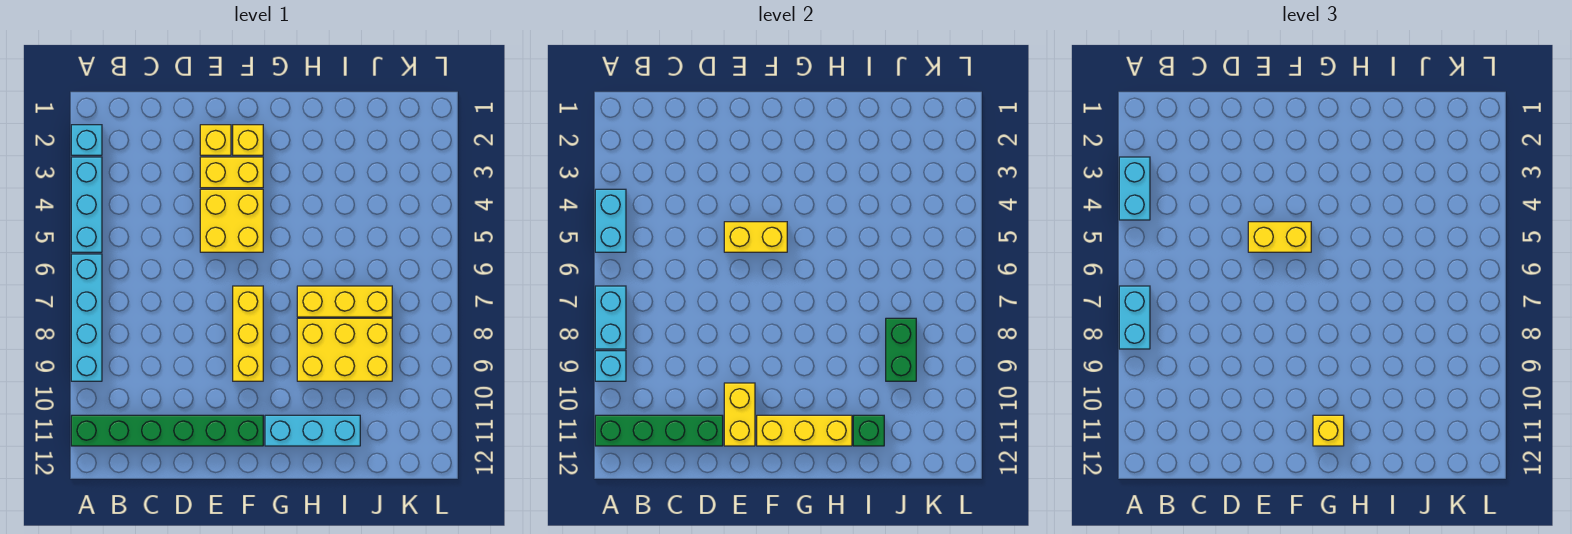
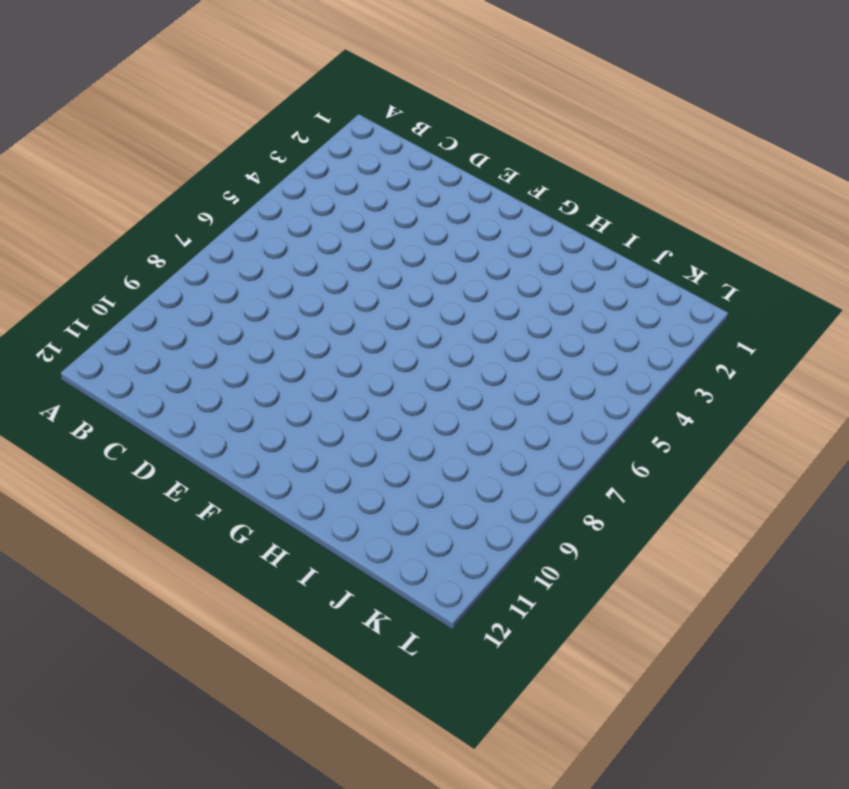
none -> cyan brick A2 level 1
none -> cyan brick A3:A5 level 1
none -> cyan brick A6:A9 level 1

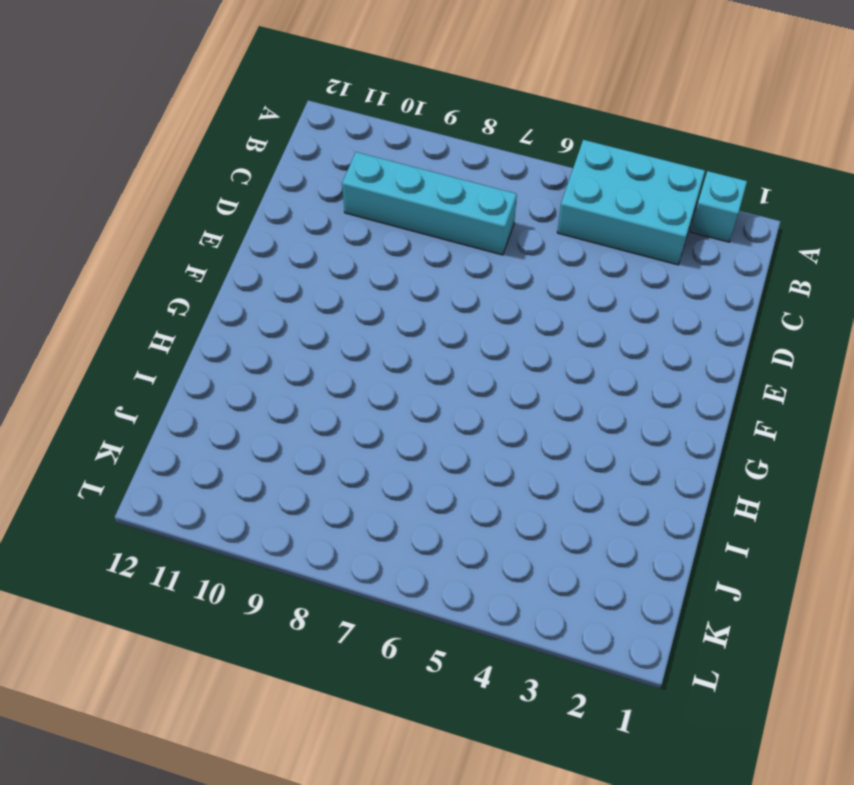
cyan brick A3:B5 level 1 -> cyan brick A3:A5 level 1
cyan brick C7:C10 level 1 -> cyan brick A6:A9 level 1
none -> green brick A11:F11 level 1
none -> yellow brick E2 level 1
none -> yellow brick E3:F3 level 1

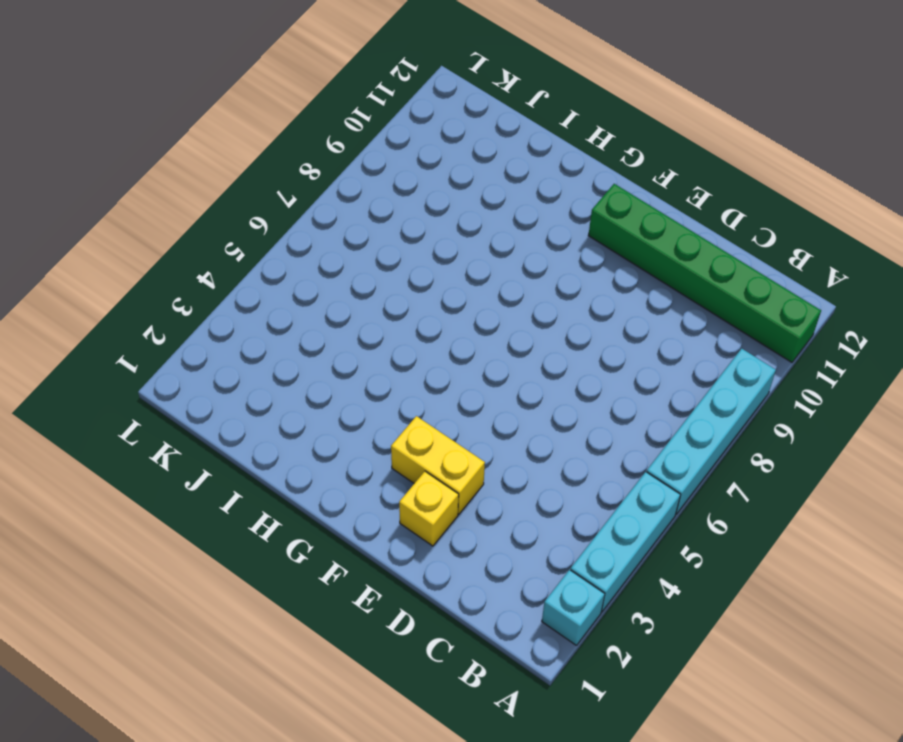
none -> yellow brick E4:F5 level 1
none -> yellow brick F2 level 1
none -> yellow brick F7:F9 level 1

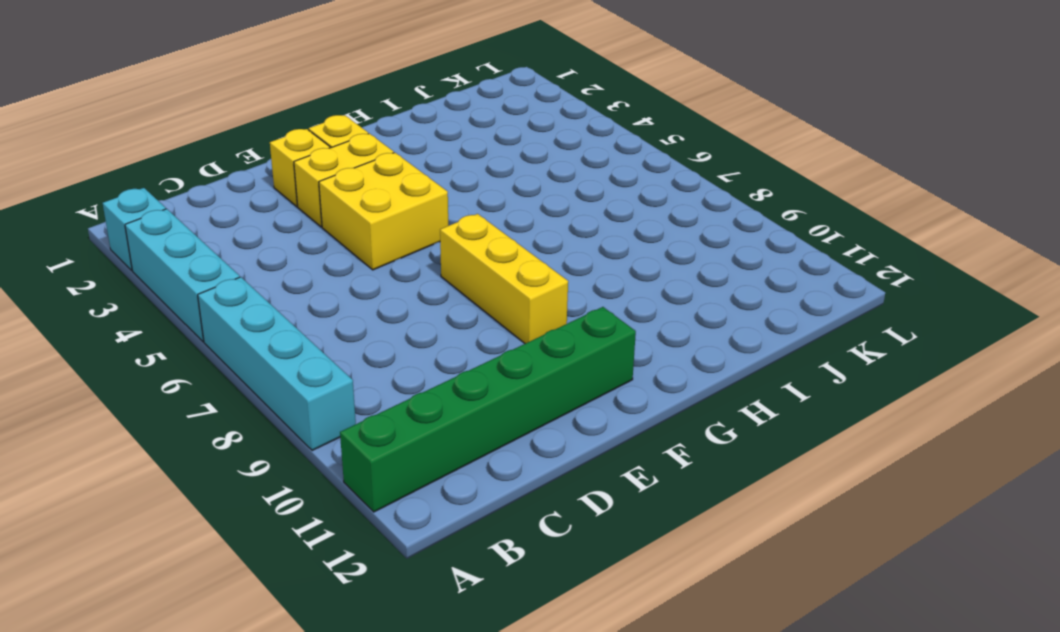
none -> cyan brick G11:I11 level 1
none -> yellow brick H7:J7 level 1
none -> yellow brick H8:J9 level 1

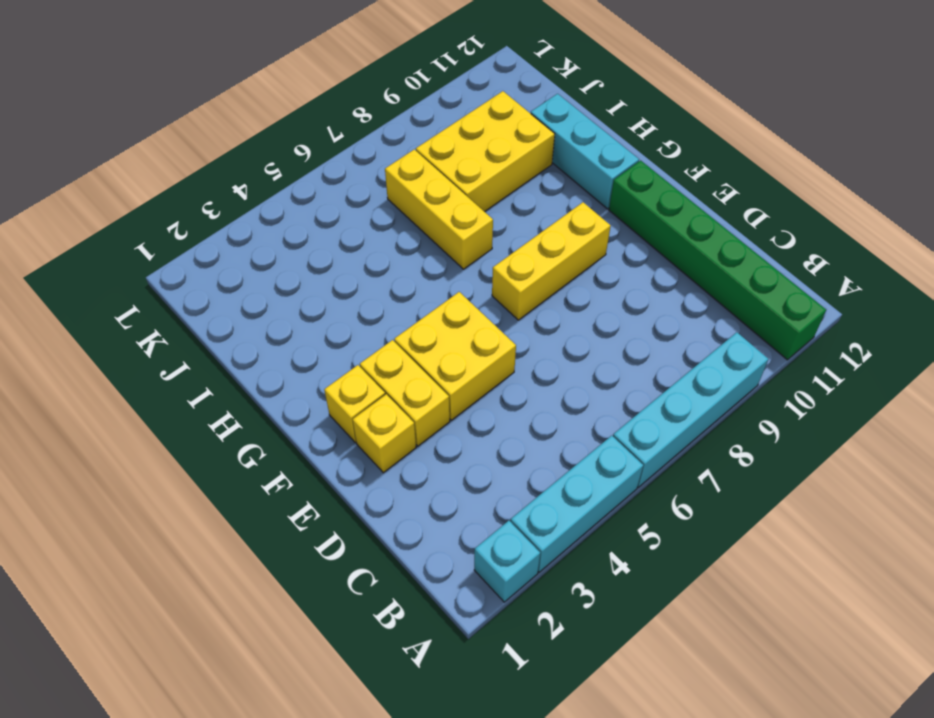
yellow brick I8:J10 level 1 -> yellow brick H8:J9 level 1
none -> cyan brick A4:A5 level 2
none -> cyan brick A7:A8 level 2
none -> cyan brick A9 level 2

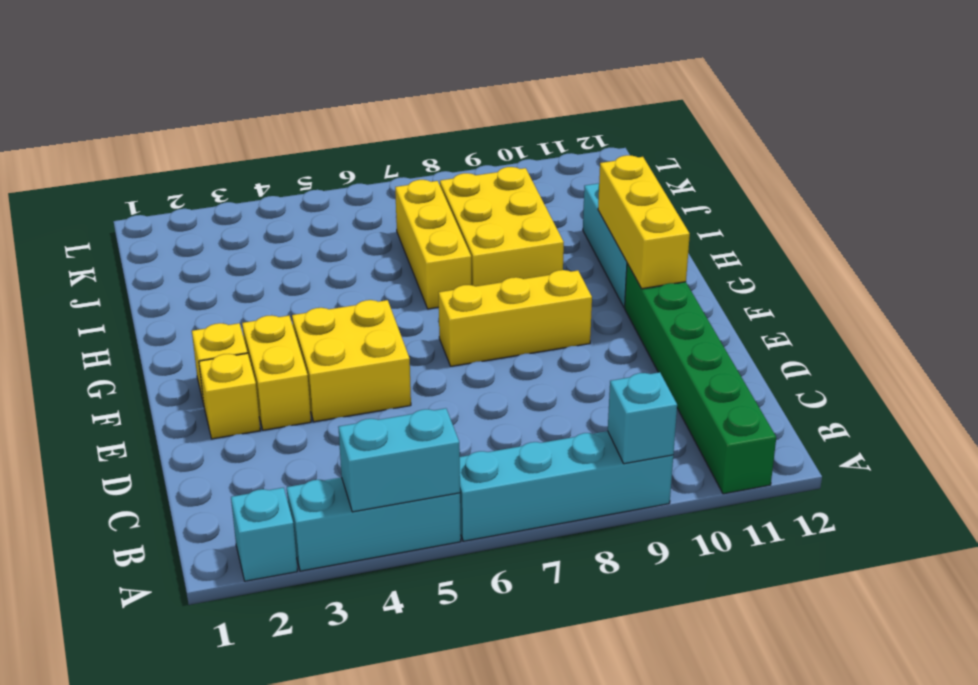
none -> cyan brick A7:A8 level 2
none -> green brick A11:D11 level 2
none -> yellow brick E5:F5 level 2

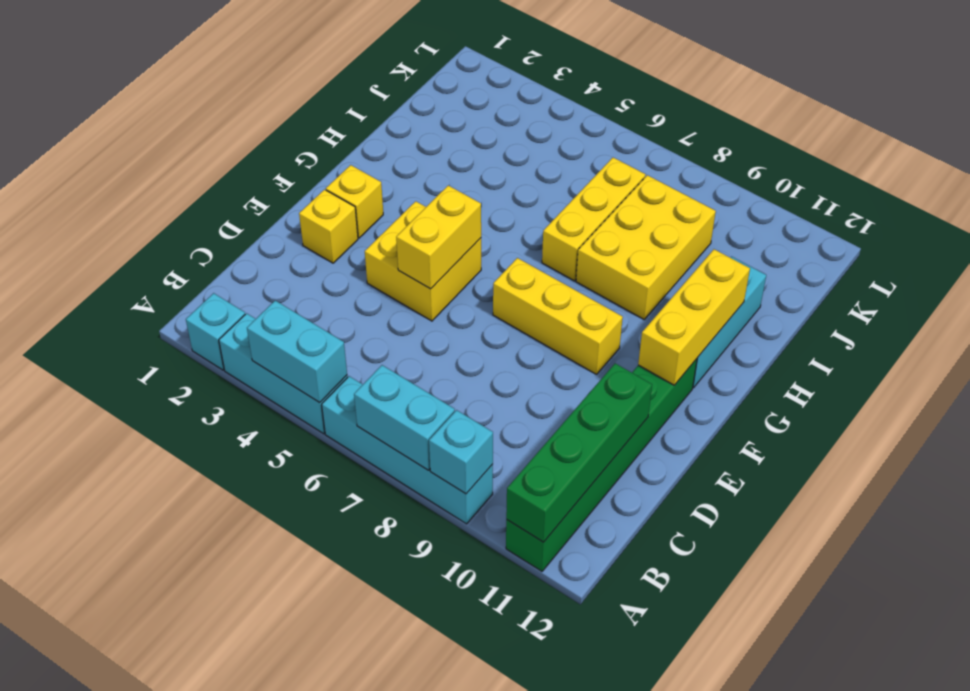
none -> yellow brick E3:F3 level 1
none -> yellow brick E10:E11 level 2
none -> green brick I11 level 2

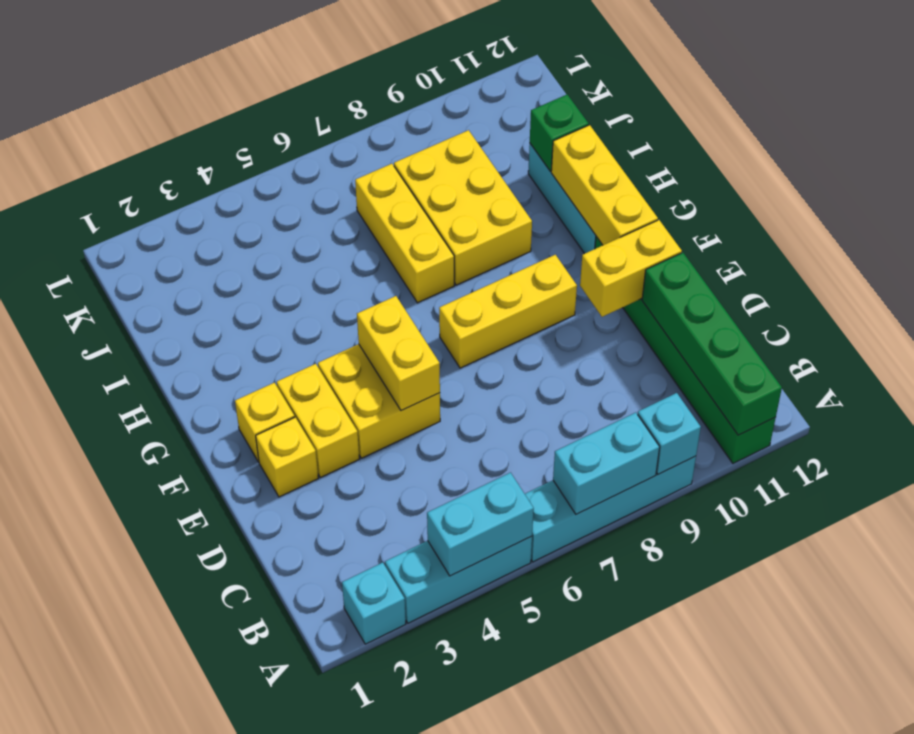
none -> green brick J8:J9 level 2
none -> cyan brick A3:A4 level 3
none -> cyan brick A7:A8 level 3

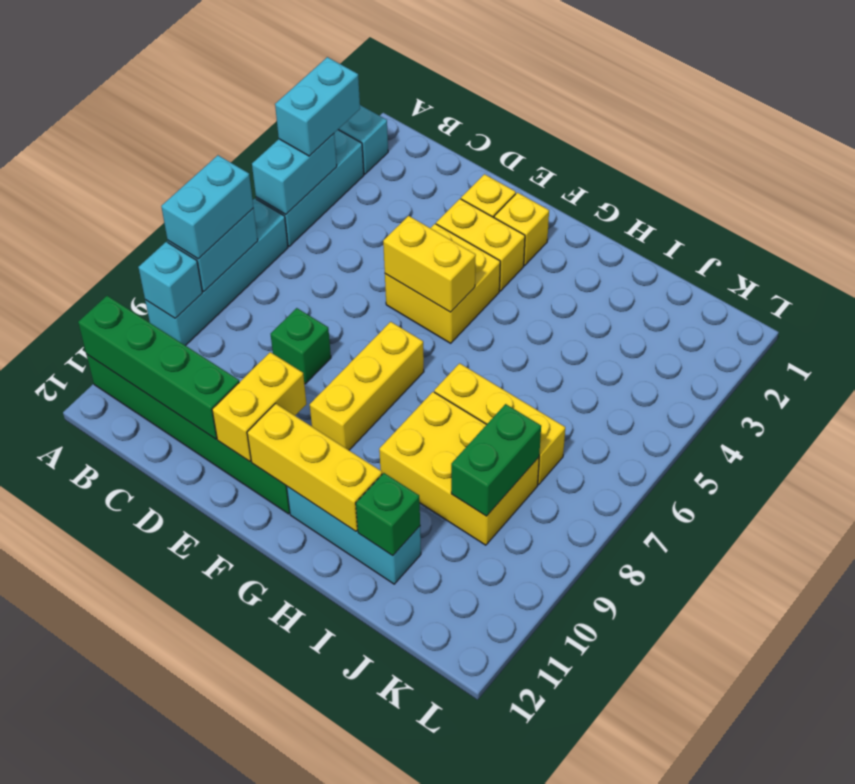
green brick D8 level 1 -> none
none -> yellow brick E5:F5 level 3
none -> yellow brick G11 level 3

